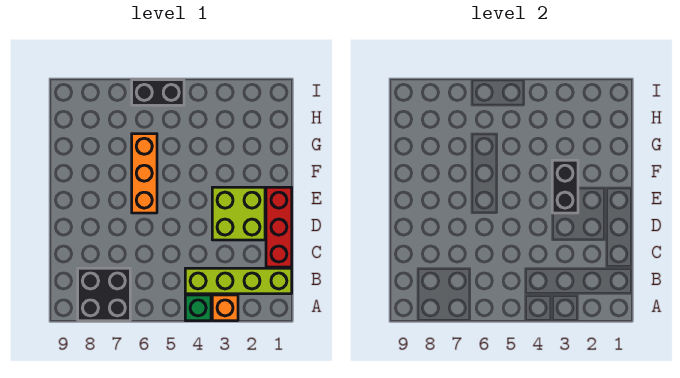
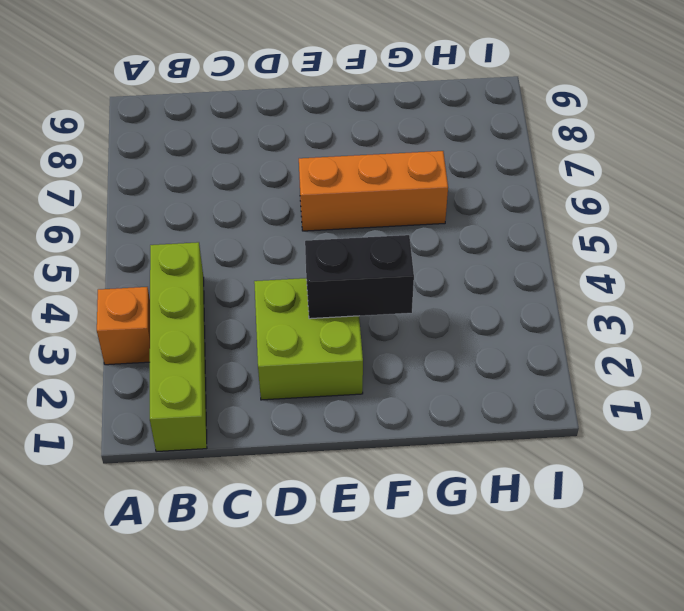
none -> green brick A4 level 1
none -> black brick A7:B8 level 1

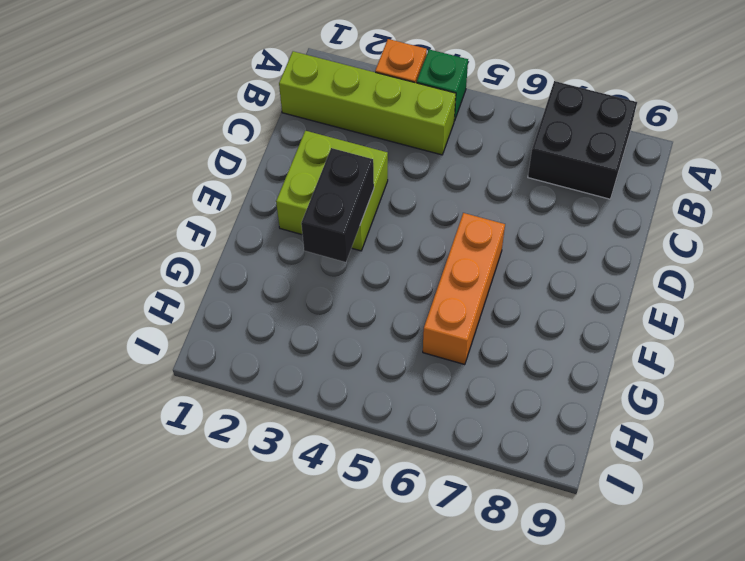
none -> red brick C1:E1 level 1
none -> black brick I5:I6 level 1

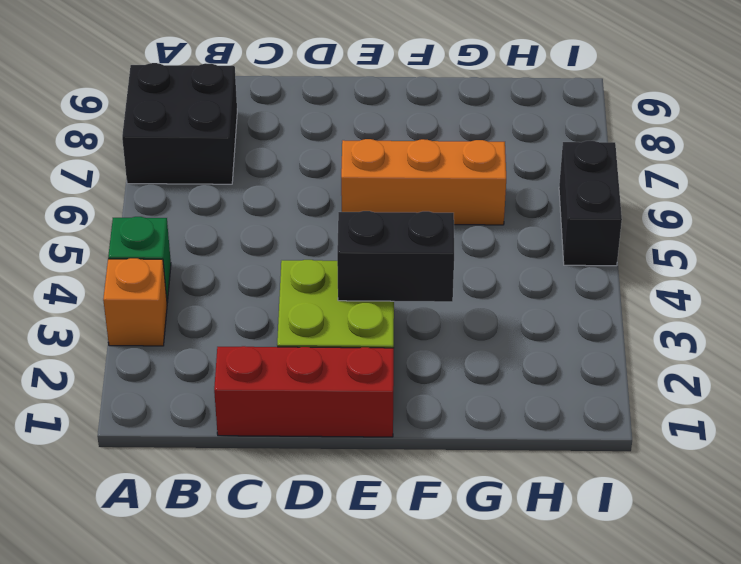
none -> lime brick B1:B4 level 1

